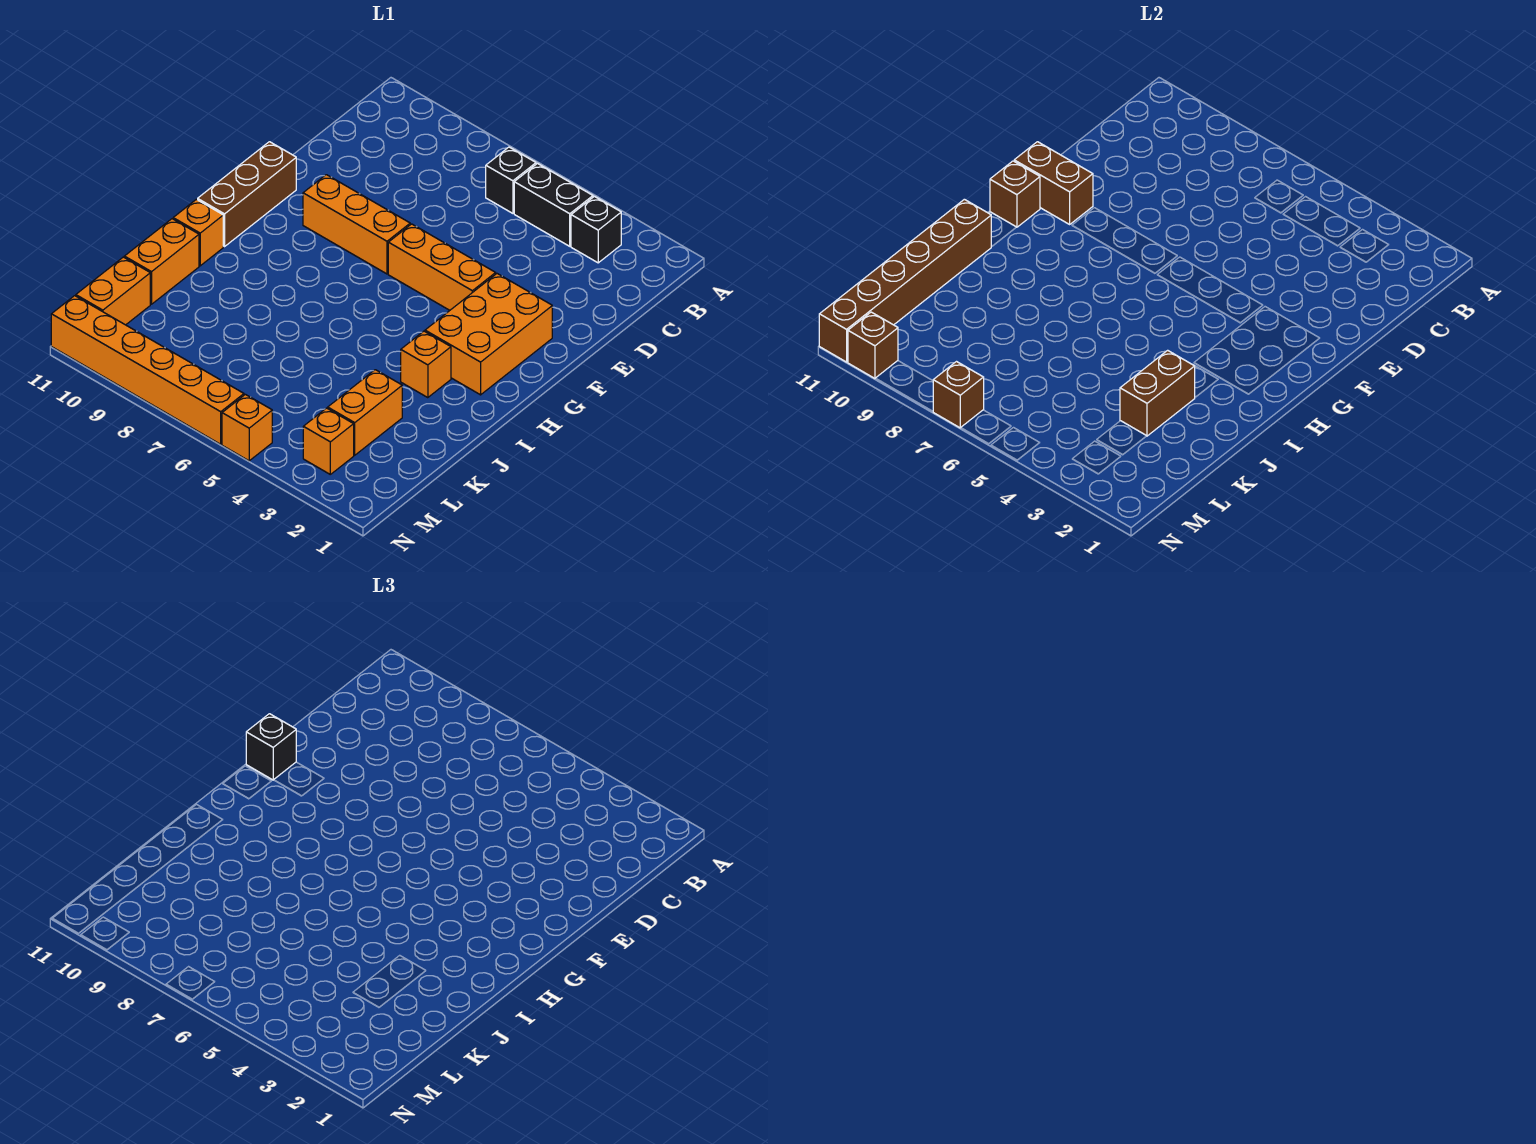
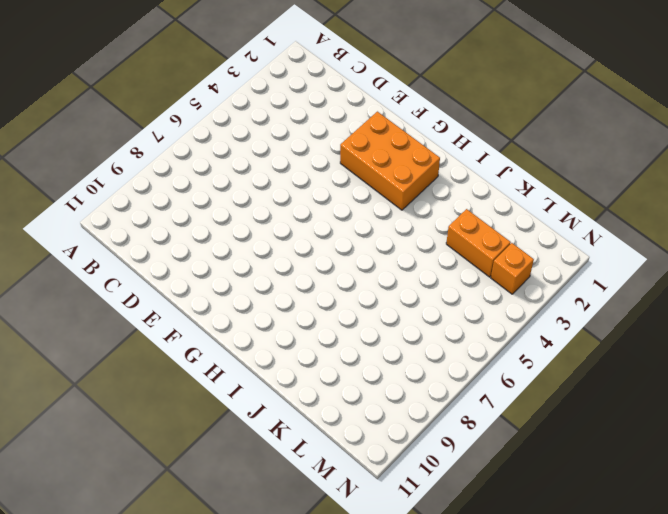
none -> black brick B3 level 1
none -> black brick B4:B5 level 1
none -> black brick B6 level 1

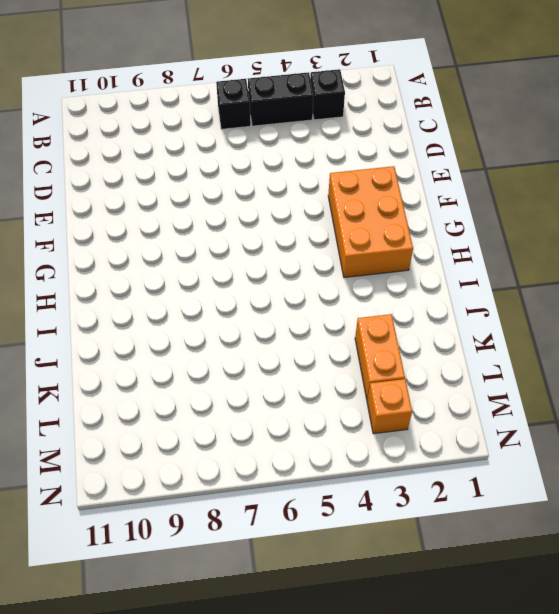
none -> orange brick F4:F6 level 1
none -> orange brick F7:F9 level 1
none -> brown brick F11:H11 level 1

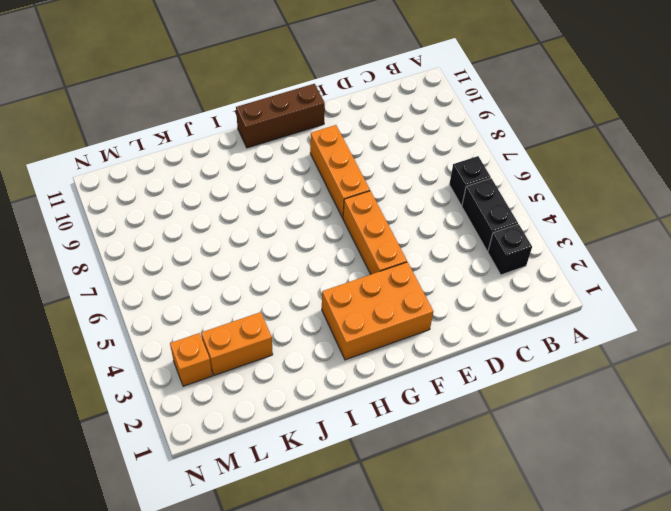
none -> orange brick I3 level 1
none -> orange brick I11 level 1
none -> orange brick J11:K11 level 1

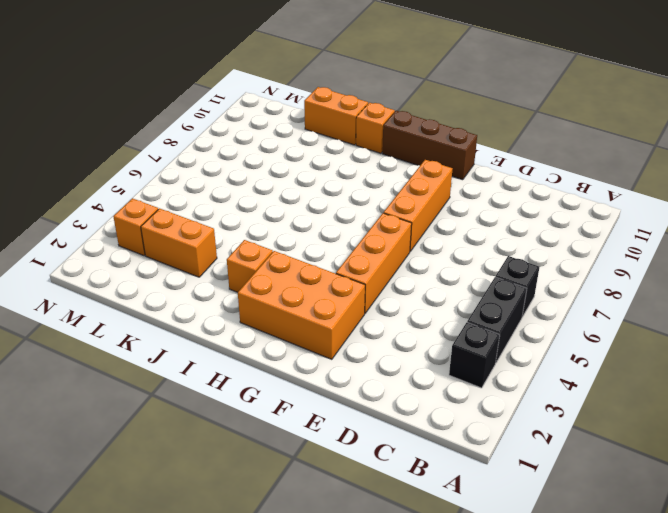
none -> orange brick L11:M11 level 1
none -> orange brick N5 level 1
none -> orange brick N6:N11 level 1

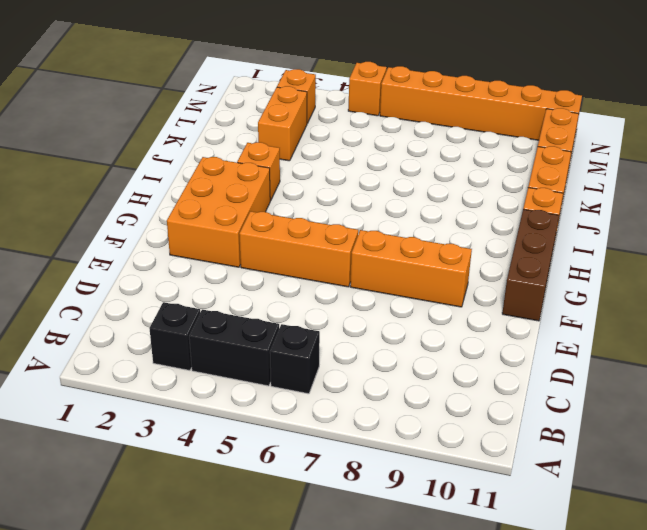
none -> brown brick F10:F11 level 2
none -> brown brick G11 level 2
none -> brown brick I11:N11 level 2

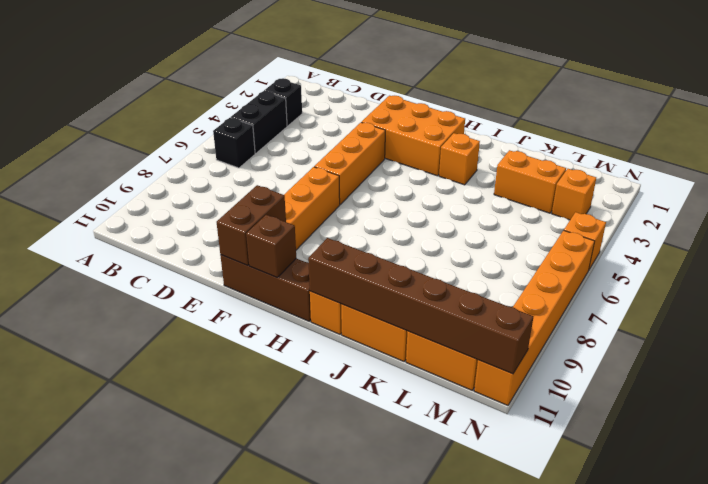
none -> brown brick J3:K3 level 2
none -> brown brick N7 level 2
none -> brown brick N10 level 2

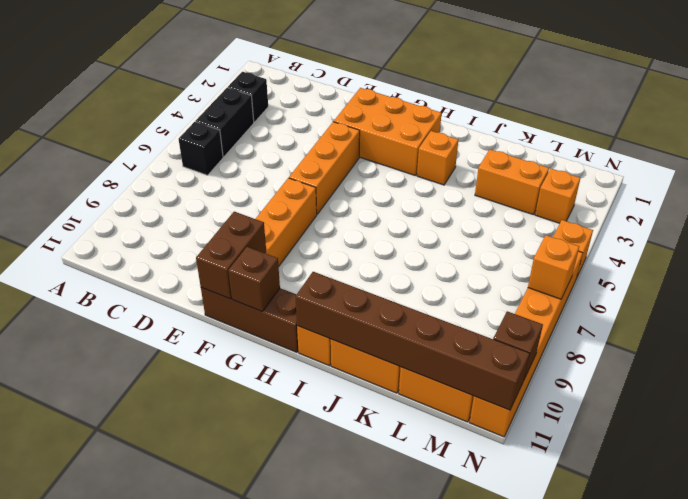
orange brick N7 level 2 -> brown brick N7 level 2
none -> brown brick J3:K3 level 2
none -> black brick F11 level 3

